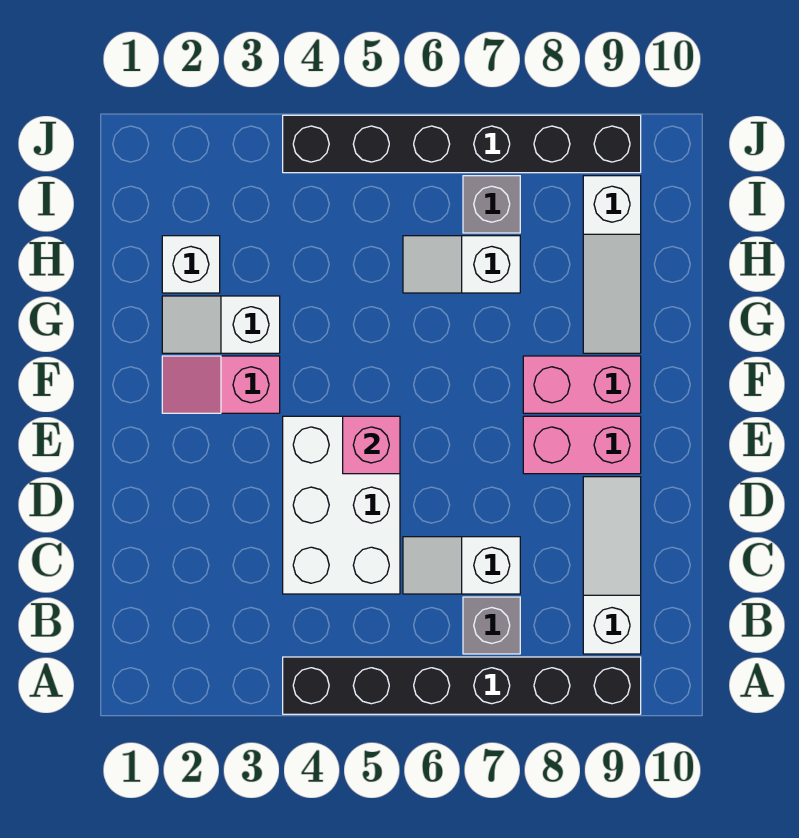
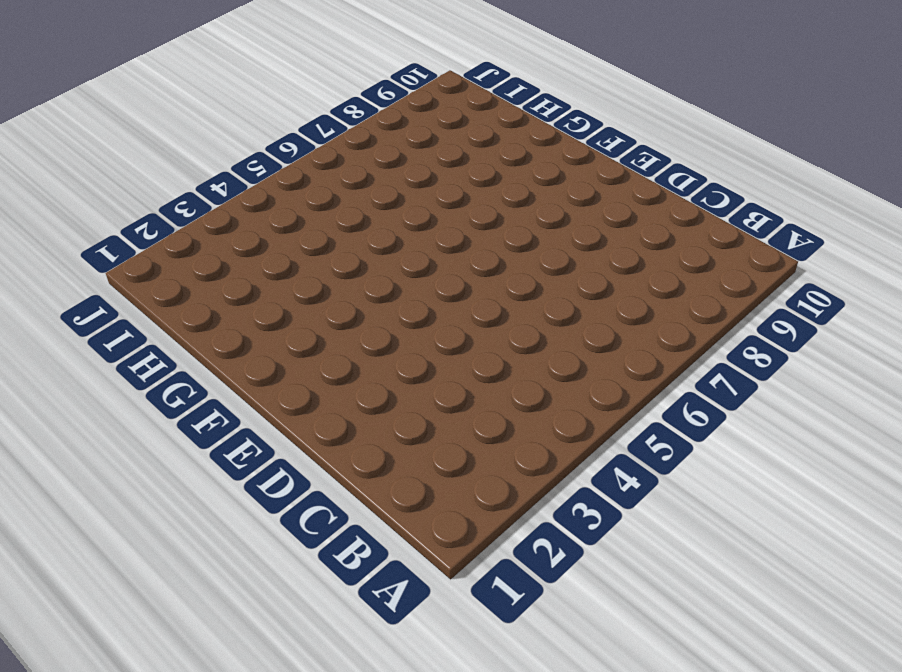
none -> black brick A4:A9 level 1
none -> grey brick B7 level 1
none -> white slope B9:D9 level 1 top B

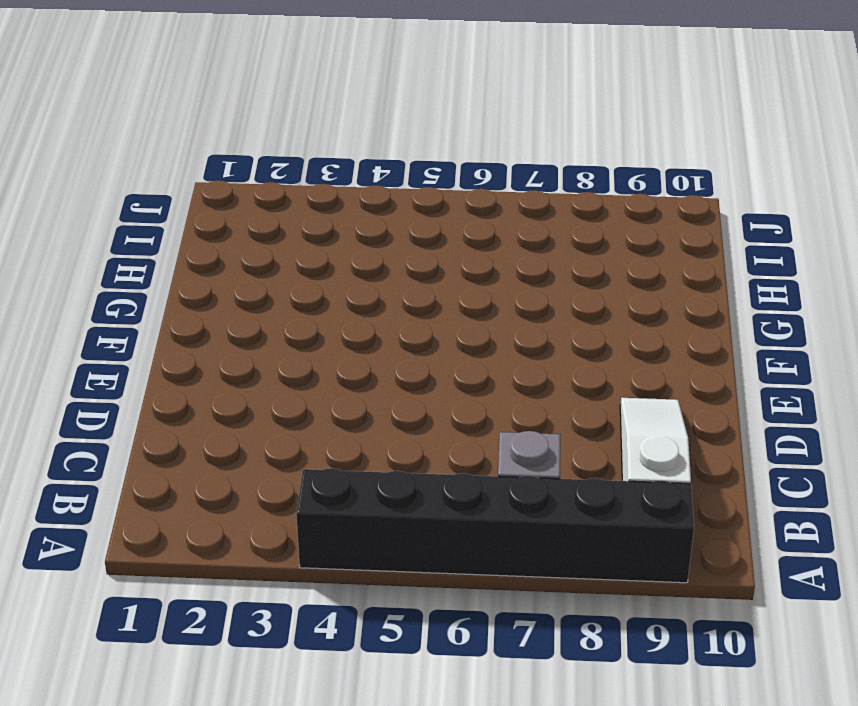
none -> white brick C4:E5 level 1
none -> white slope C6:C7 level 1 top 7
none -> pink brick E8:E9 level 1

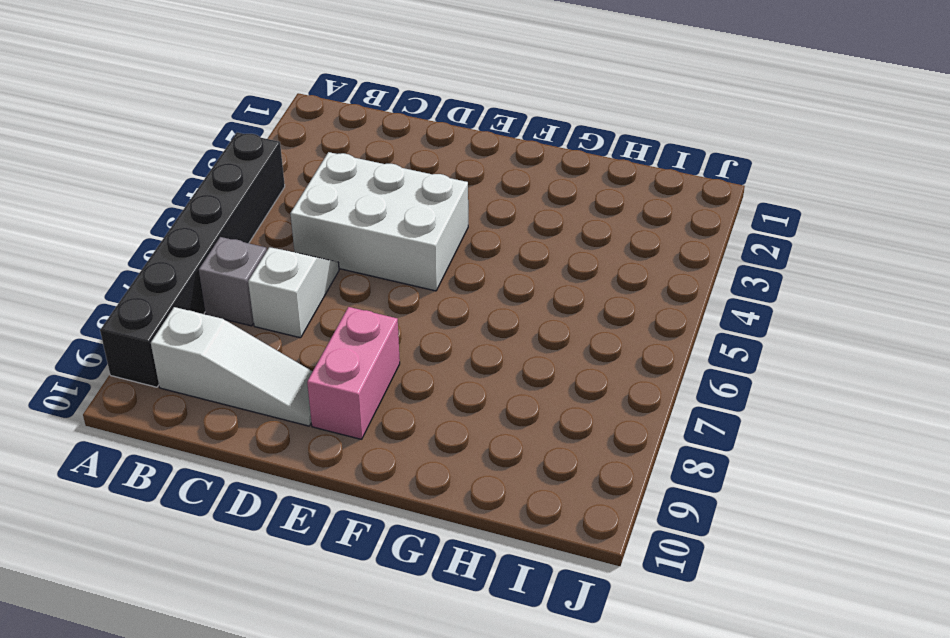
none -> pink slope F2:F3 level 1 top 3
none -> pink brick F8:F9 level 1
none -> white slope G2:G3 level 1 top 3

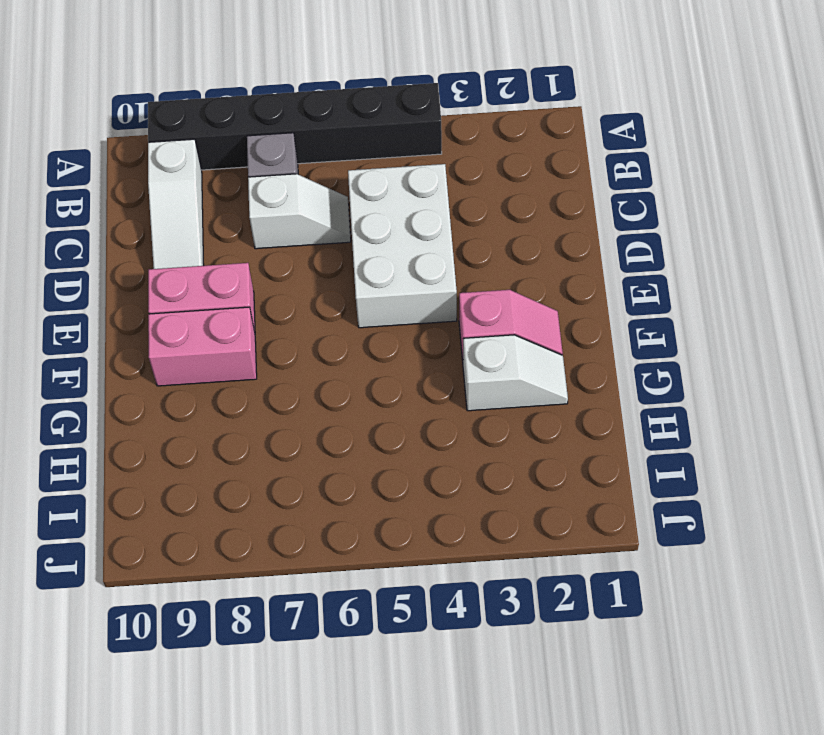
none -> white slope G9:I9 level 1 top I
none -> white brick H2 level 1
none -> white slope H6:H7 level 1 top 7

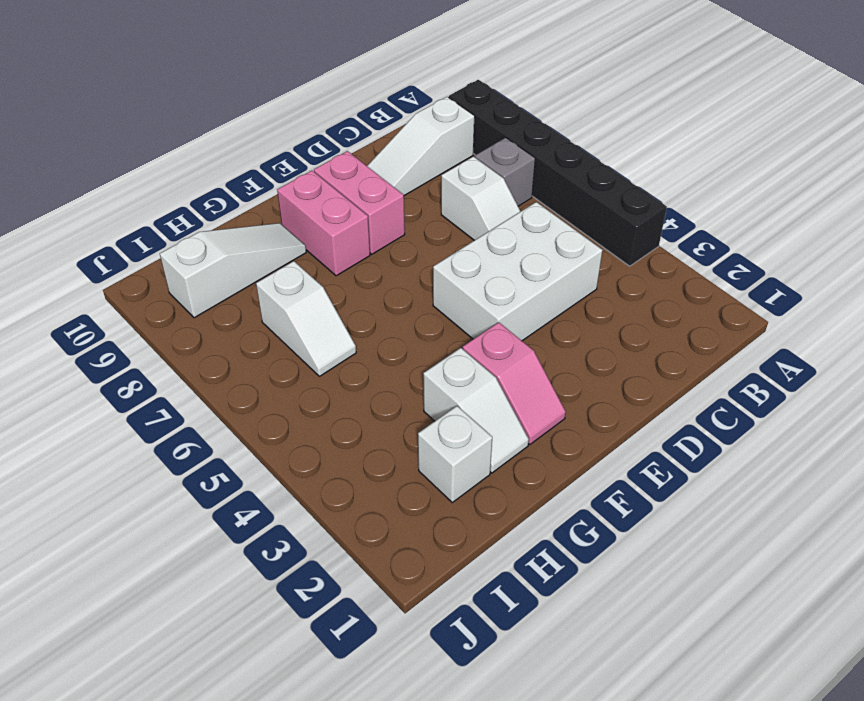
none -> grey brick I7 level 1
none -> black brick J4:J9 level 1
none -> pink brick E5 level 2

